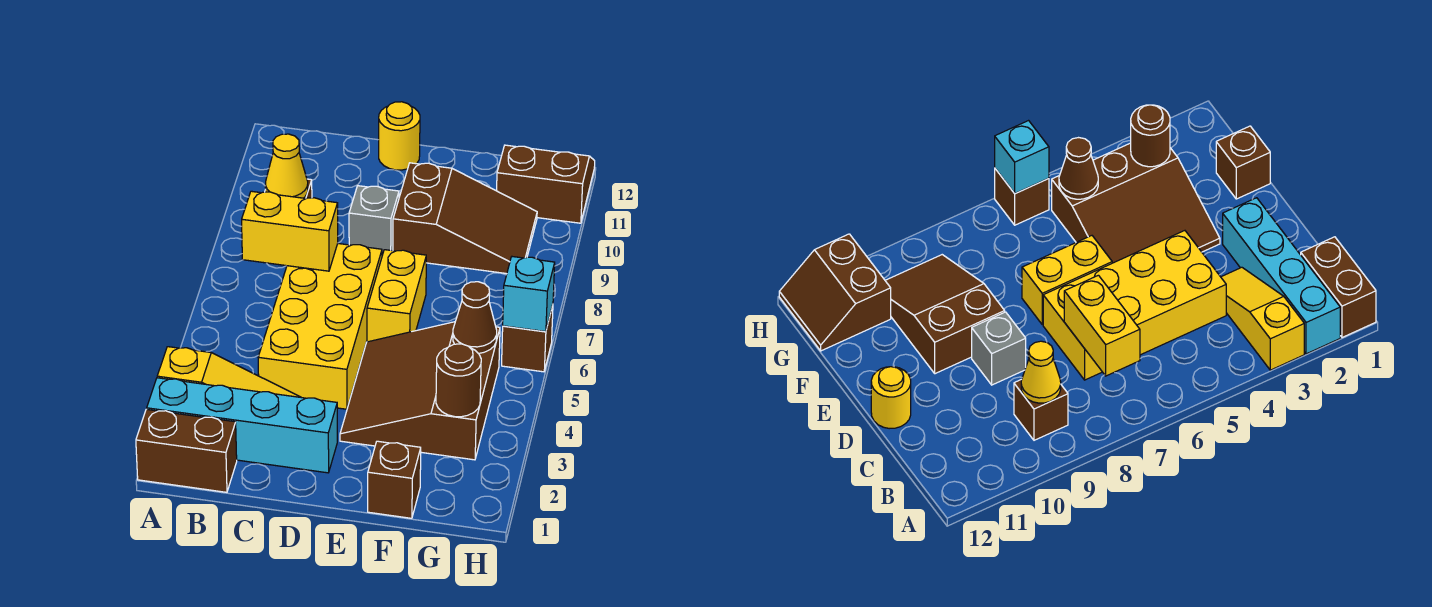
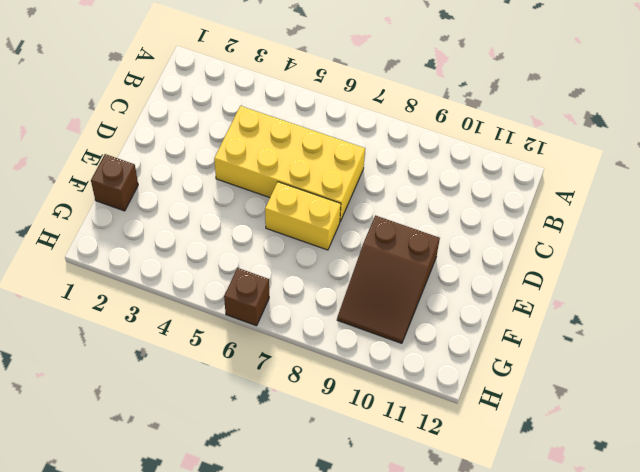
none -> brown brick A1:B1 level 1
none -> cyan brick A2:D2 level 1
none -> yellow slope A3:C3 level 1 top A

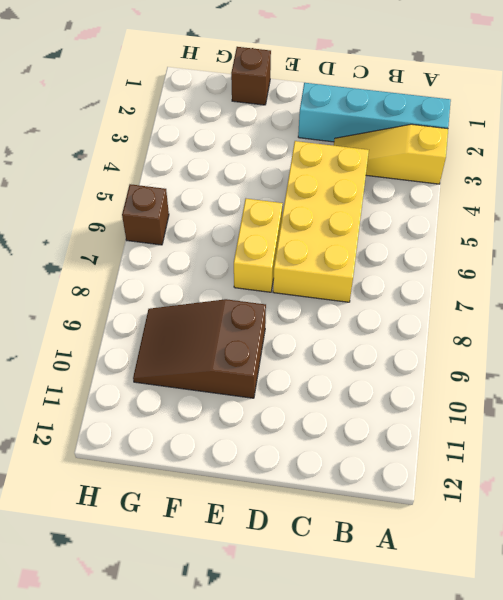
none -> brown brick A1:B1 level 1
none -> brown brick B9 level 1
none -> grey brick D9 level 1

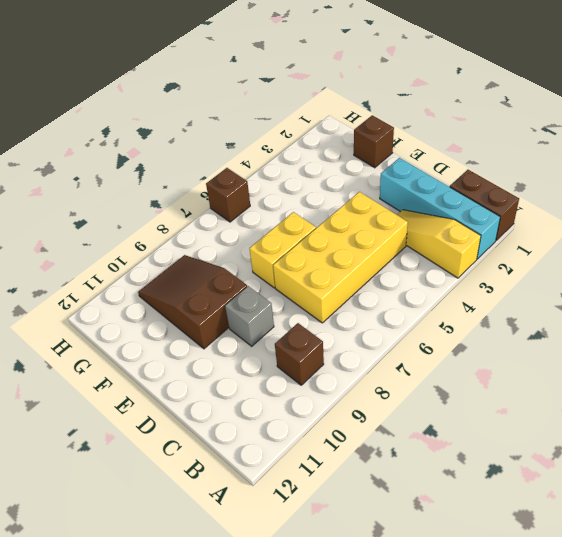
none -> yellow round brick D12 level 1
none -> brown slope E3:G5 level 1 top G
none -> brown slope G11:H12 level 1 top 11

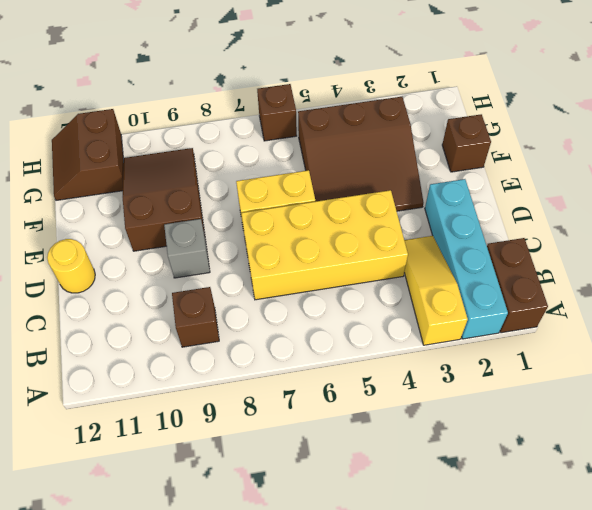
none -> yellow brick B7:C7 level 2
none -> yellow cone B9 level 2
none -> brown round brick G3 level 2

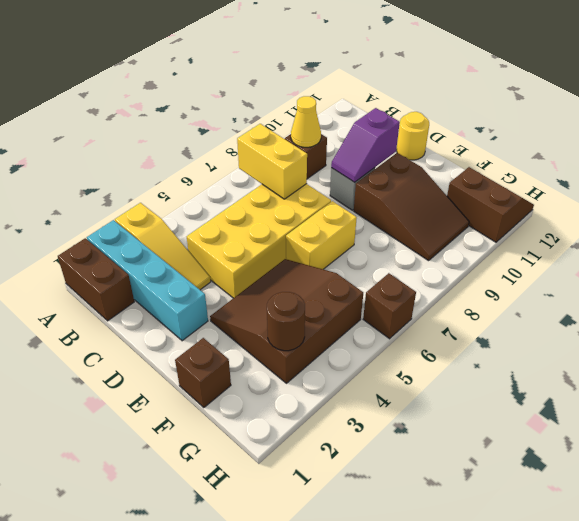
purple slope D9:D10 level 2 top 10 -> none
none -> brown cone G5 level 2
none -> cyan brick H6 level 2

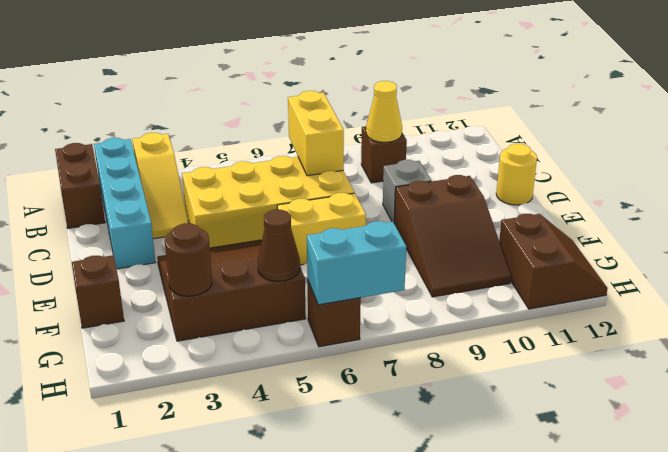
cyan brick H6:H7 level 2 -> cyan brick H6 level 2

